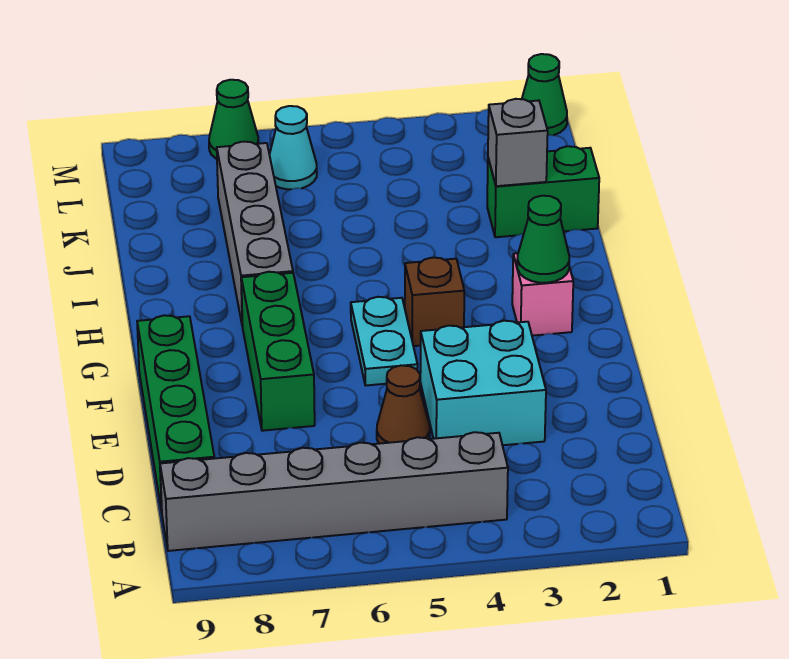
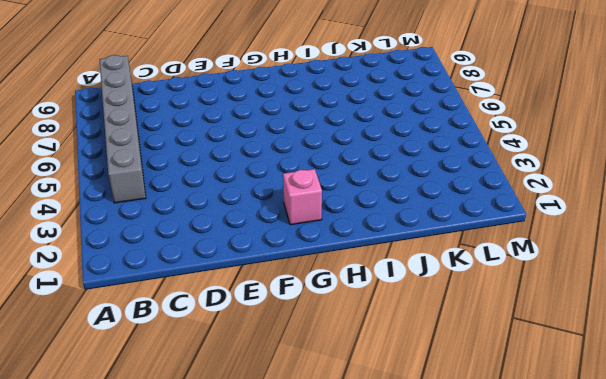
none -> green brick C9:F9 level 1
none -> cyan brick D3:E4 level 1
none -> brown cone D5 level 1

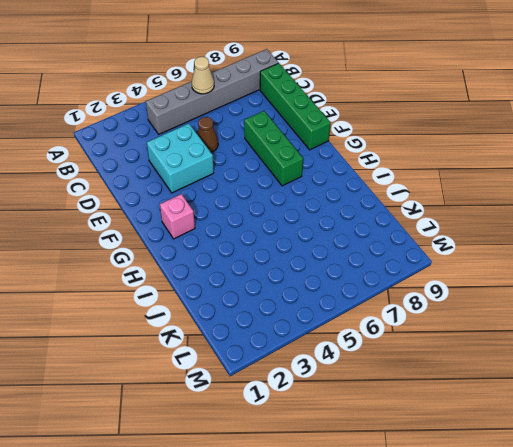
tan cone B6 level 2 -> none
none -> cyan plate F5:G5 level 1
none -> brown brick G4 level 1
none -> grey brick H7:K7 level 1

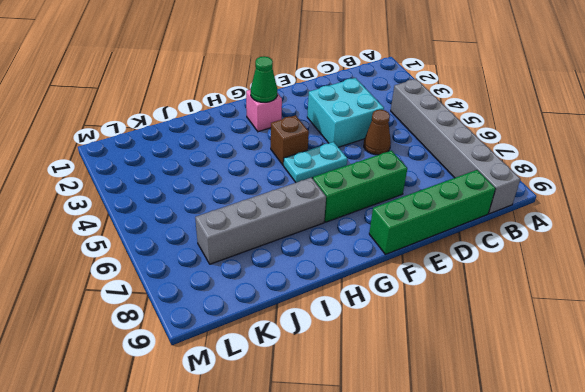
none -> green brick J1:J2 level 1
none -> cyan cone L6 level 1
none -> green cone M1 level 1

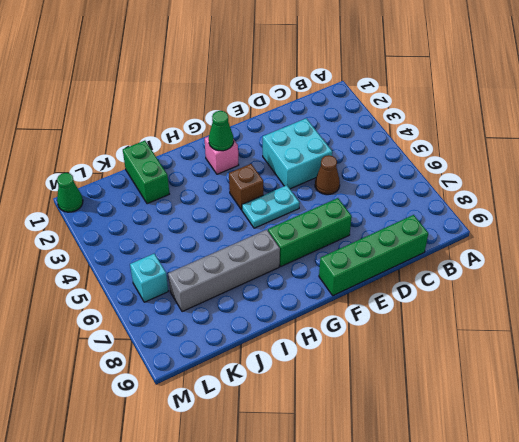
cyan brick L6 level 1 -> cyan cone L6 level 1
none -> grey brick B4:B9 level 1
none -> green cone M7 level 1
none -> grey brick J2 level 2

